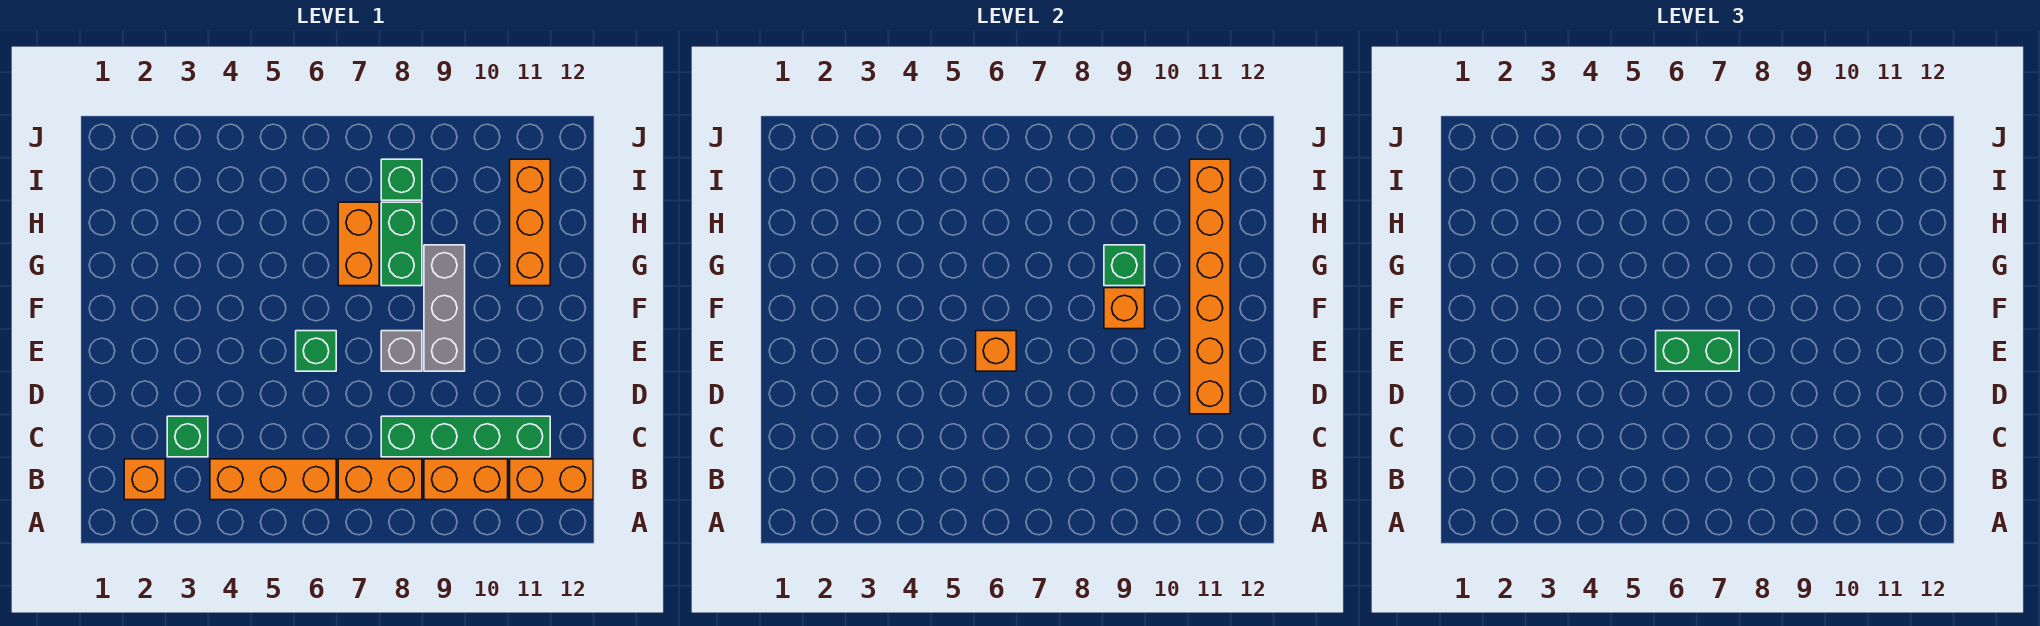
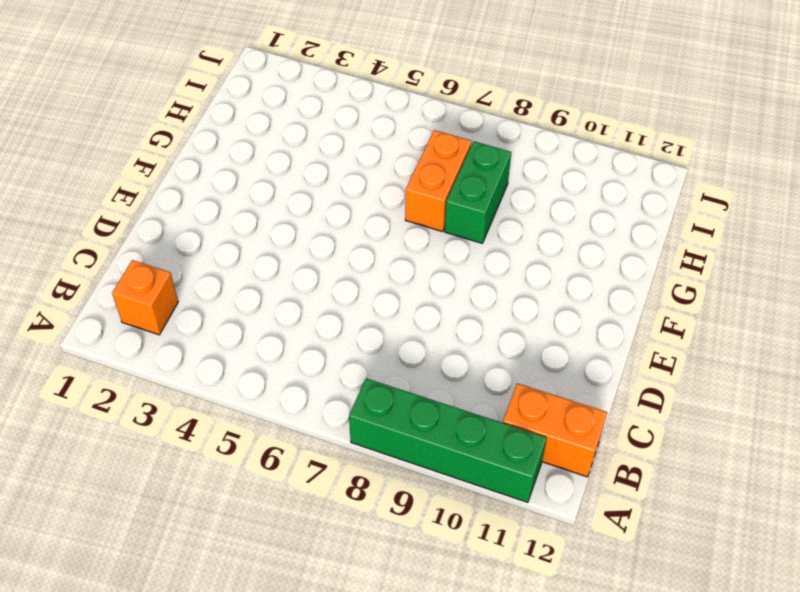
green brick A8:A11 level 1 -> green brick C8:C11 level 1
none -> orange brick B4:B6 level 1
none -> orange brick B7:B8 level 1
none -> orange brick B9:B10 level 1

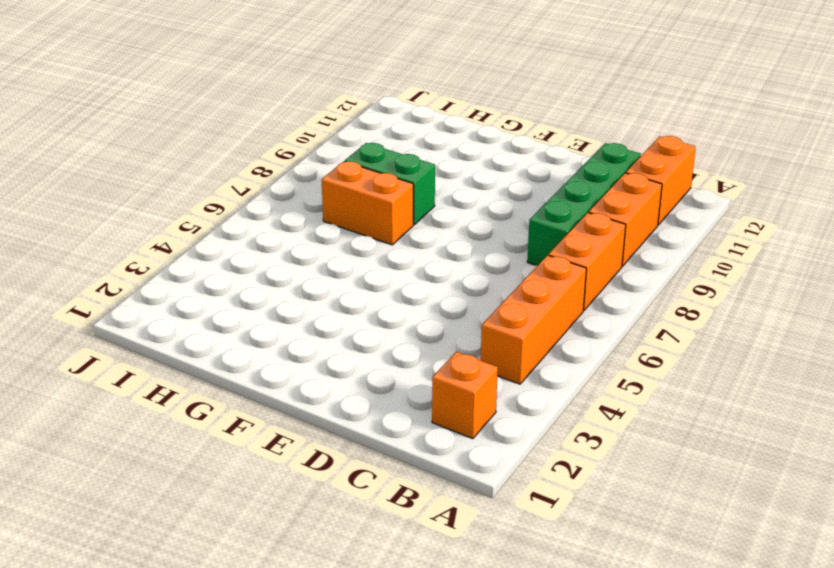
none -> green brick C3 level 1
none -> green brick E6 level 1
none -> grey brick E8 level 1

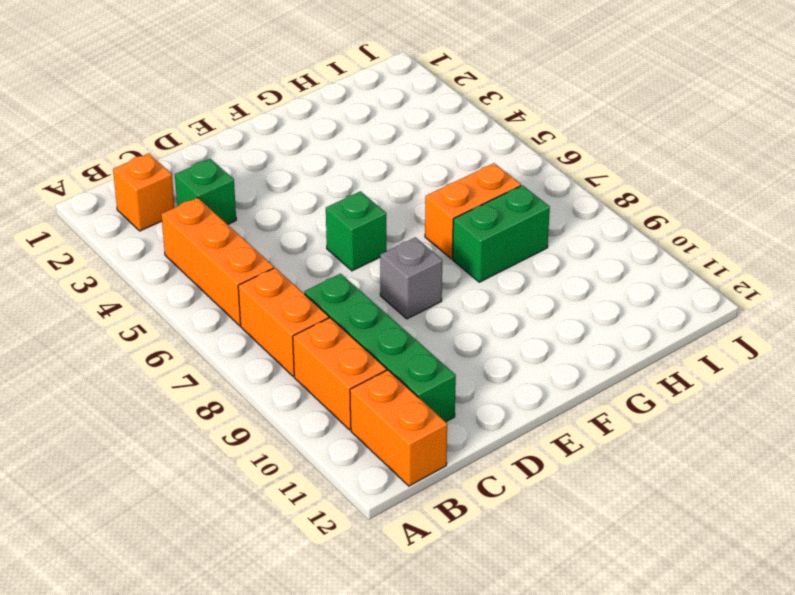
none -> grey brick E9:G9 level 1
none -> orange brick G11:I11 level 1
none -> green brick I8 level 1

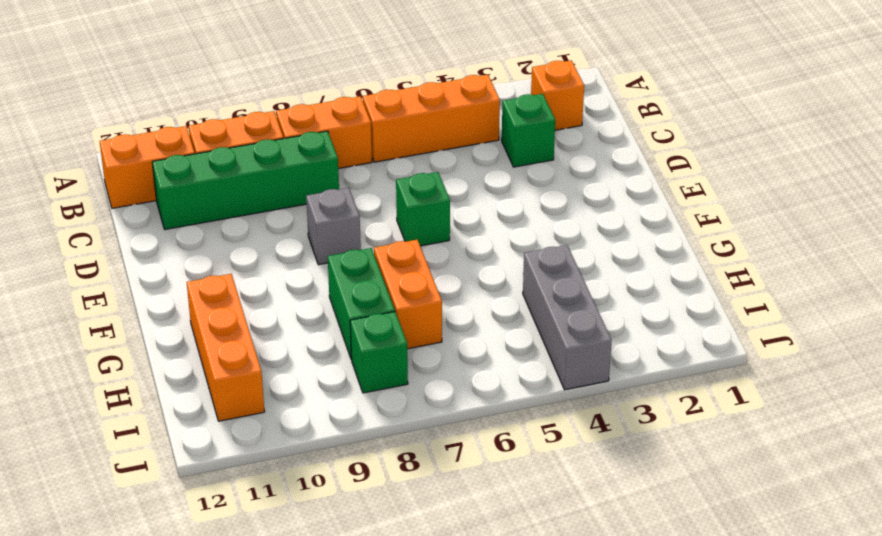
grey brick H4:J4 level 1 -> grey brick E9:G9 level 1
none -> orange brick D11:I11 level 2
none -> orange brick E6 level 2
none -> orange brick F9 level 2

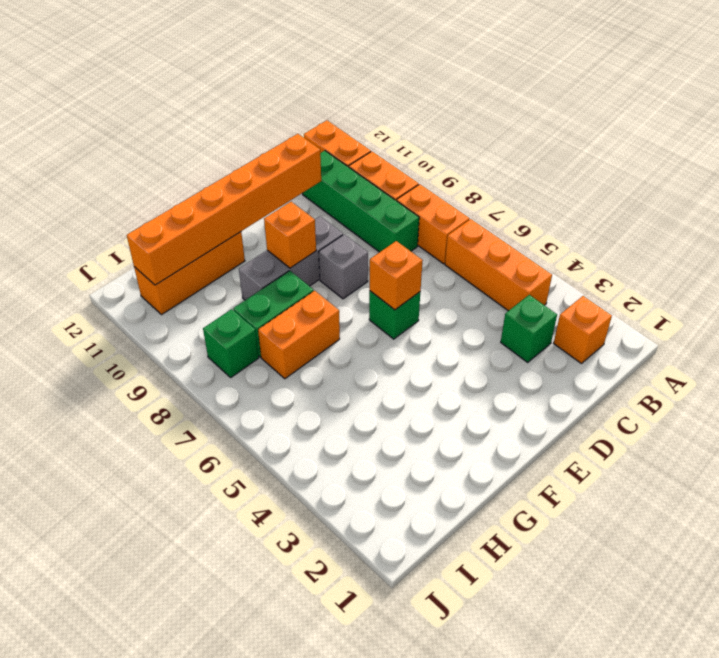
none -> green brick G9 level 2
none -> green brick E6:E7 level 3

